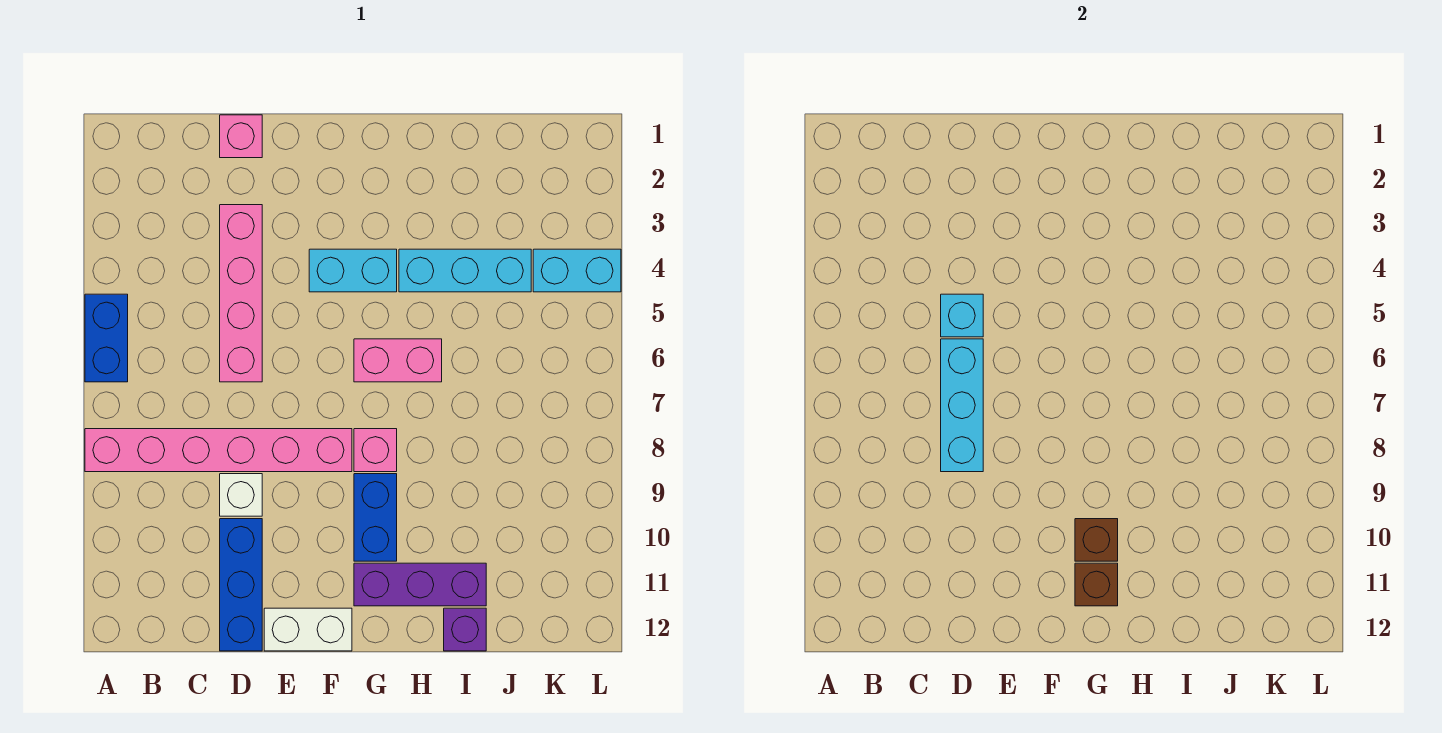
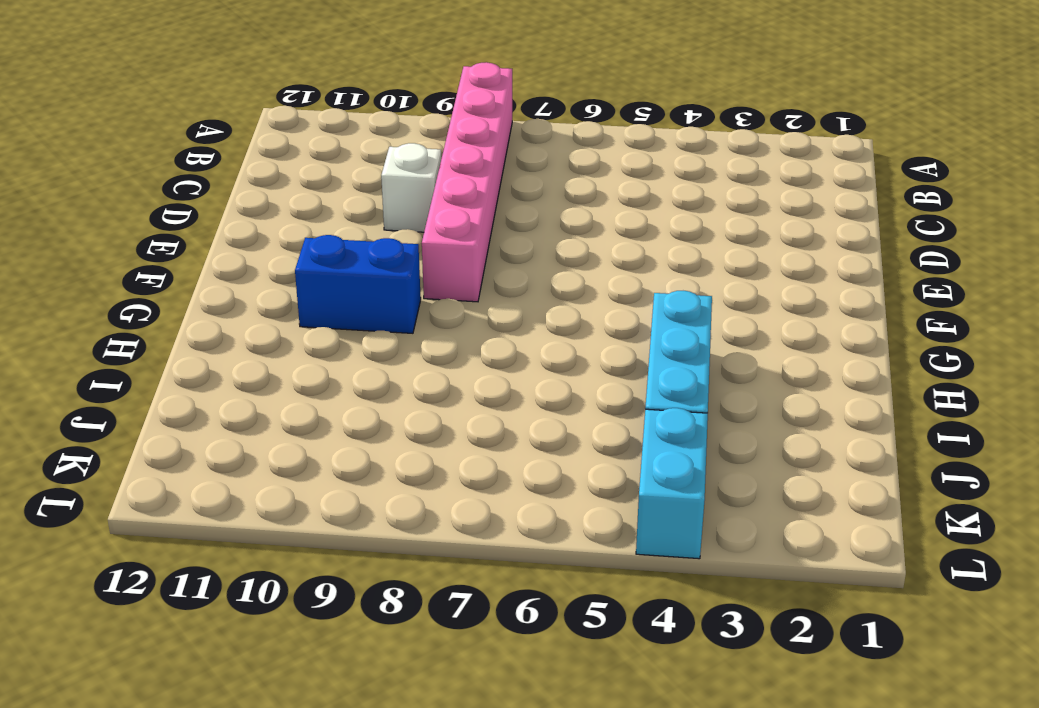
none -> blue brick A5:A6 level 1
none -> pink brick D1 level 1
none -> pink brick D3:D6 level 1

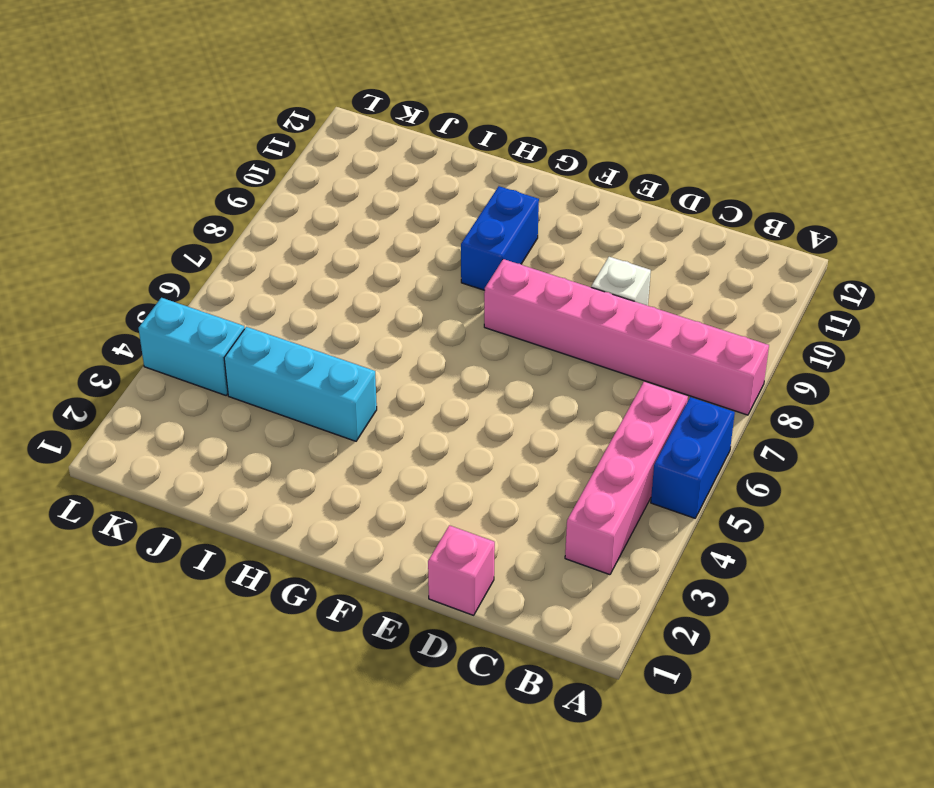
pink brick B3:B6 level 1 -> pink brick D3:D6 level 1
none -> blue brick D10:D12 level 1
none -> white brick E12:F12 level 1
none -> cyan brick F4:G4 level 1

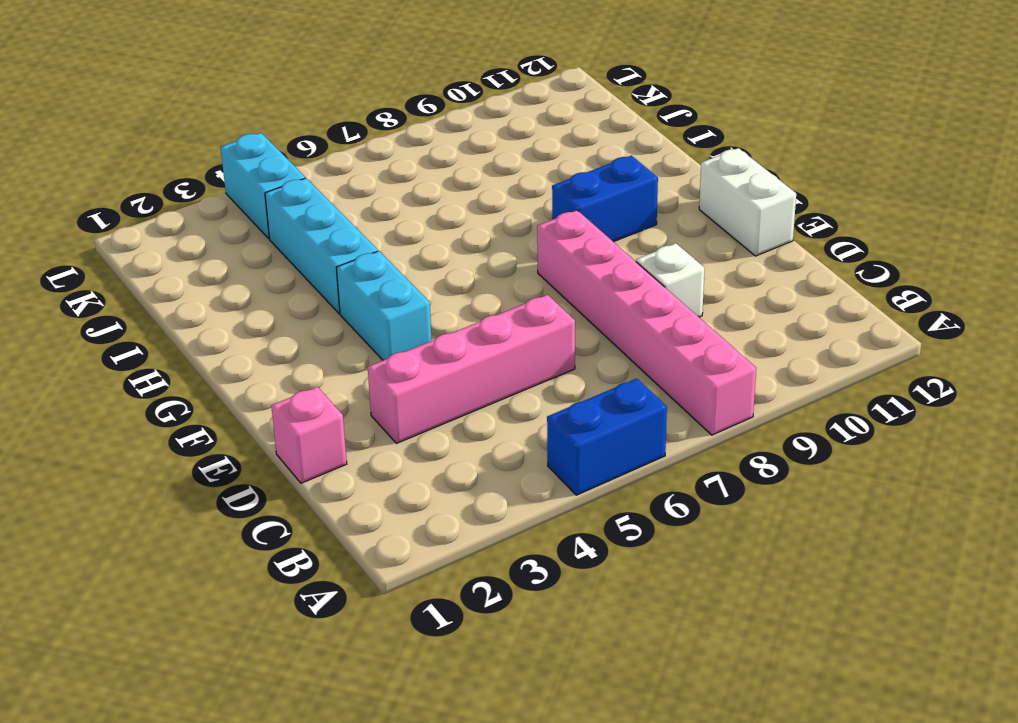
none -> blue brick D10:D12 level 1
none -> pink brick G6:H6 level 1
none -> pink brick G8 level 1

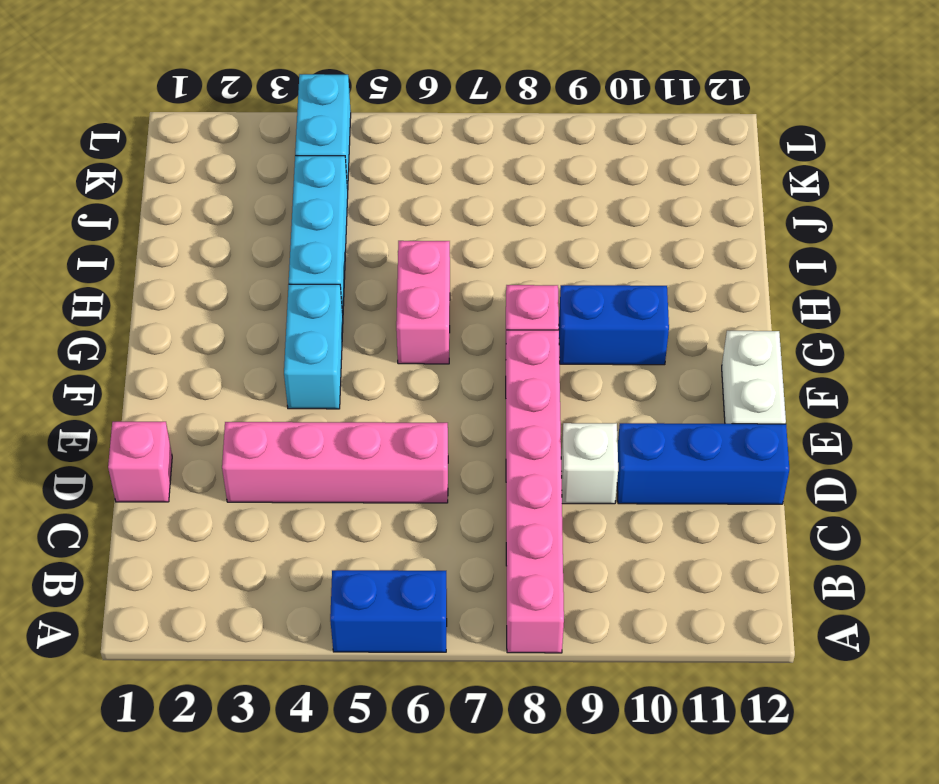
none -> purple brick G11:I11 level 1
none -> purple brick I12 level 1
none -> cyan brick D5 level 2

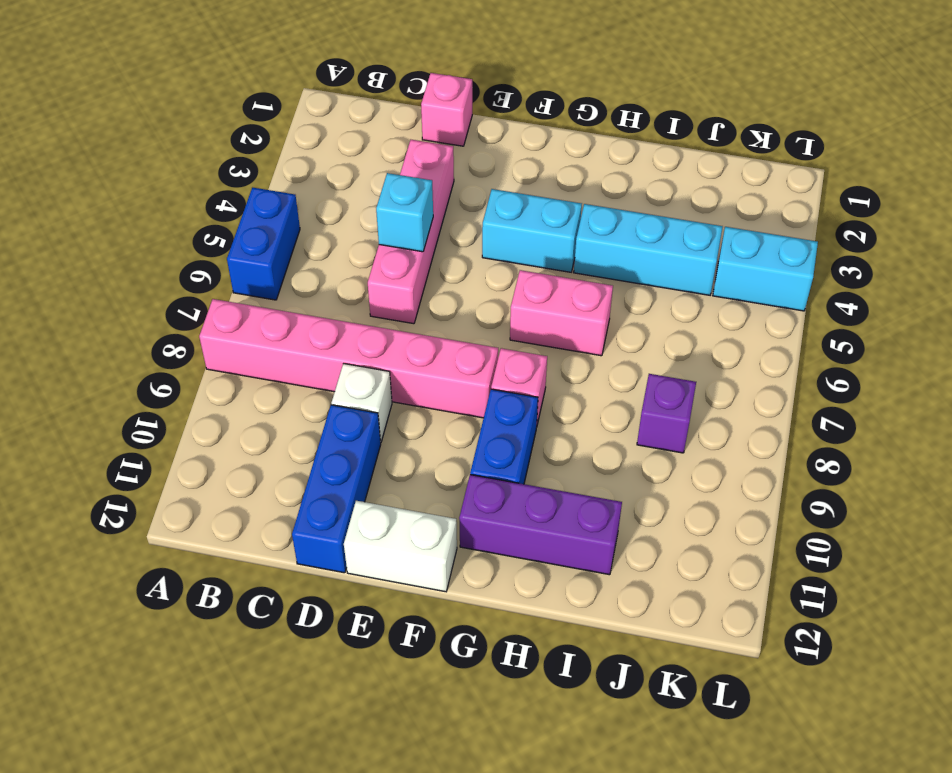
purple brick J8 level 1 -> purple brick I12 level 1
none -> cyan brick D6:D8 level 2
none -> brown brick G10 level 2
none -> brown brick G11 level 2

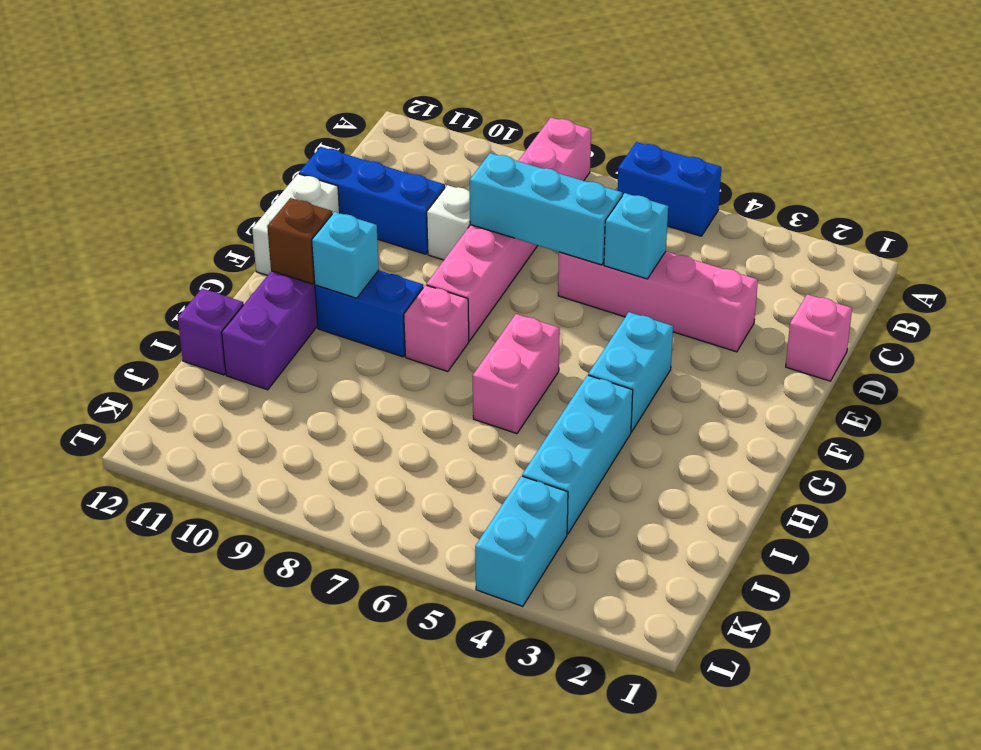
cyan brick G10 level 2 -> brown brick G10 level 2

